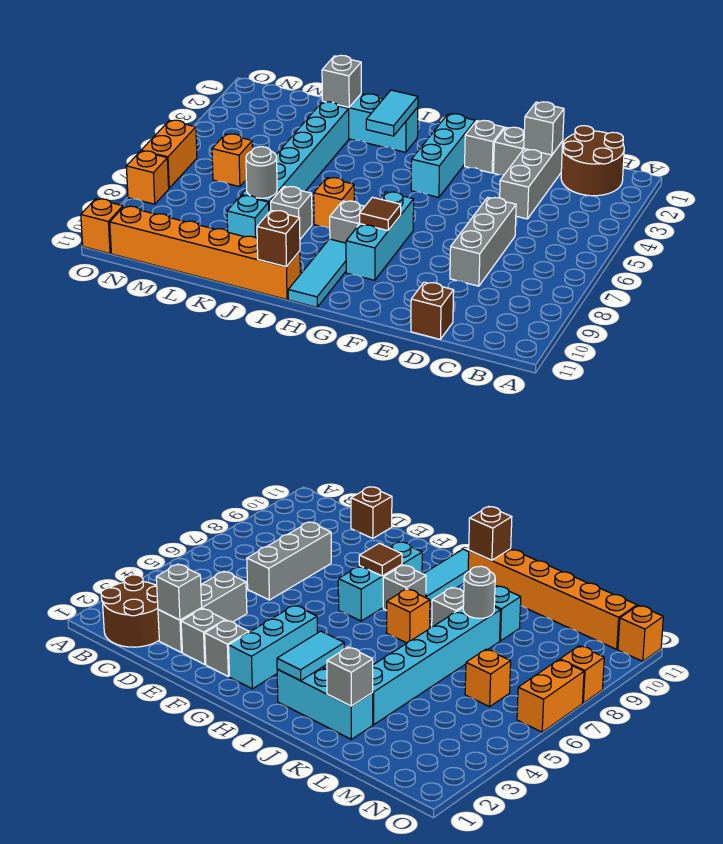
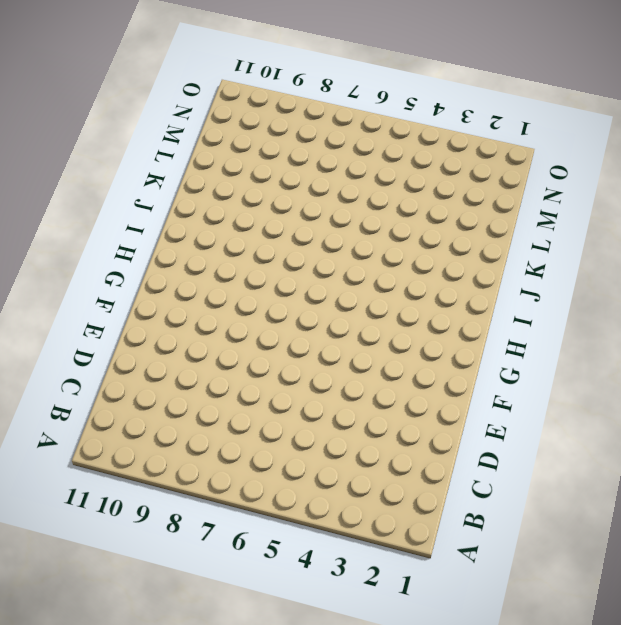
none -> brown round brick B1:C2 level 1
none -> grey brick D2:D4 level 1
none -> grey brick D6:D8 level 1

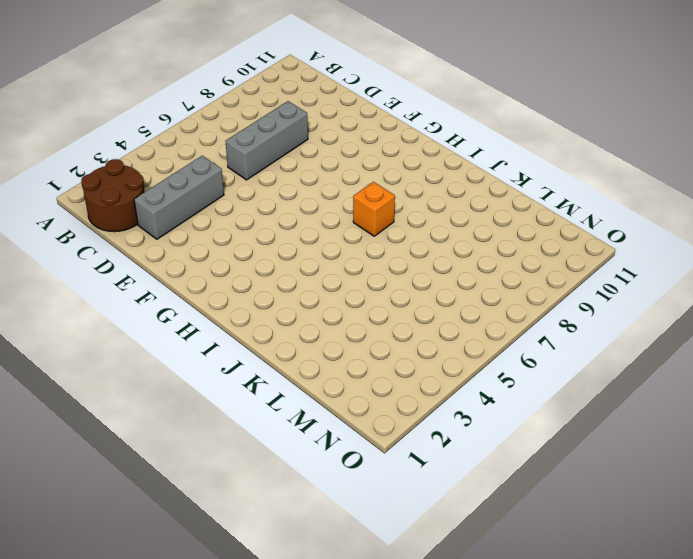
none -> brown brick D11 level 1
none -> grey brick E2 level 1
none -> grey brick F2 level 1

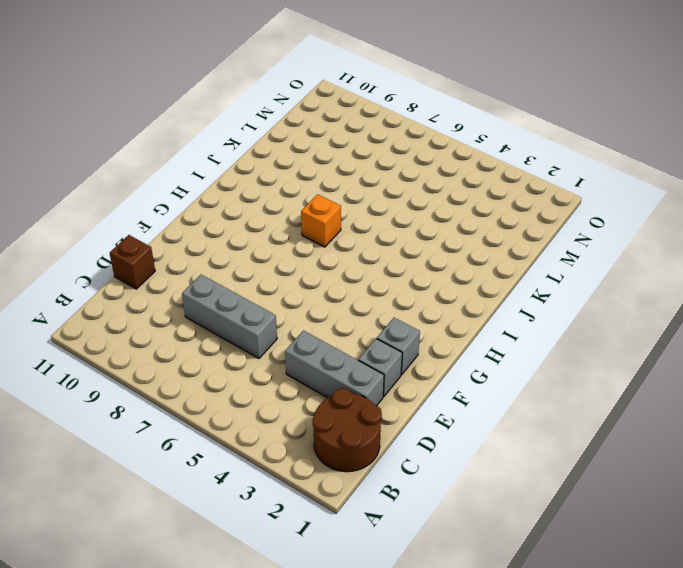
none -> cyan brick G2:G4 level 1
none -> cyan brick G7:G9 level 1
none -> grey brick H8 level 1

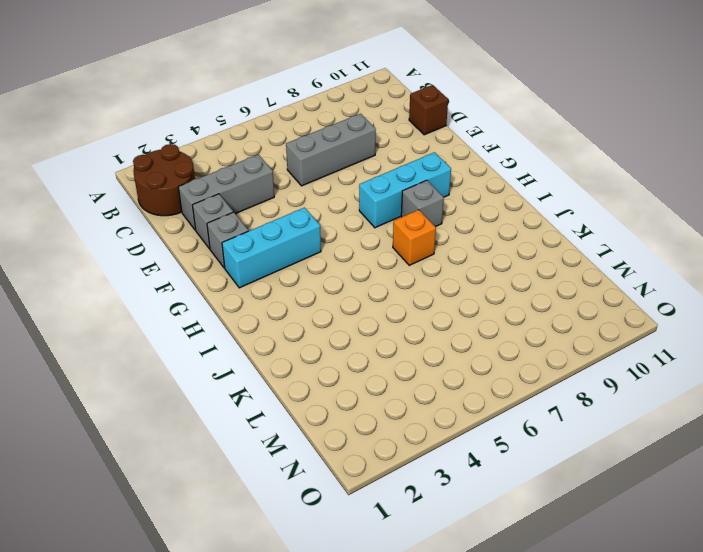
none -> cyan tile H9:H11 level 1
none -> cyan brick I2:K2 level 1
none -> orange brick I11:N11 level 1

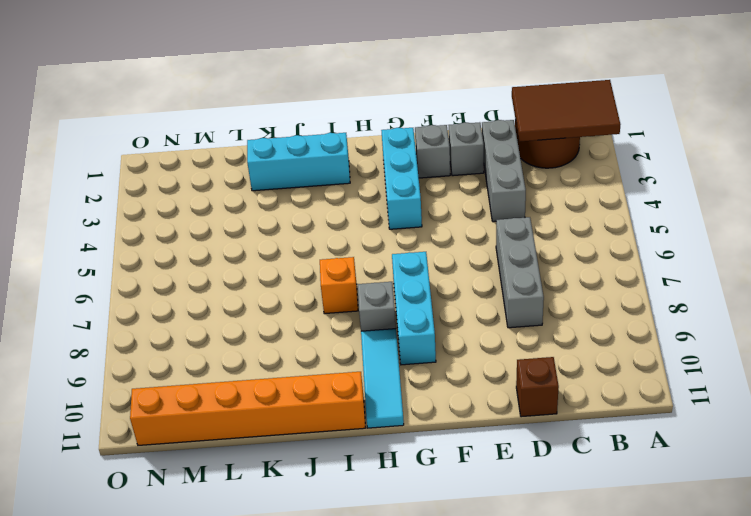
brown tile A1:C2 level 2 -> none
none -> grey brick J8 level 1
none -> cyan brick K3:K8 level 1
none -> cyan brick K9 level 1

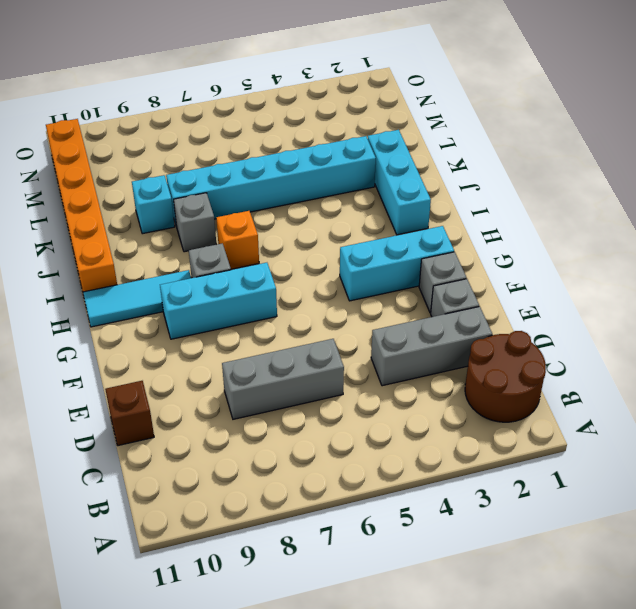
none -> orange brick M6 level 1
none -> orange brick O6:O7 level 1
none -> orange brick O8 level 1

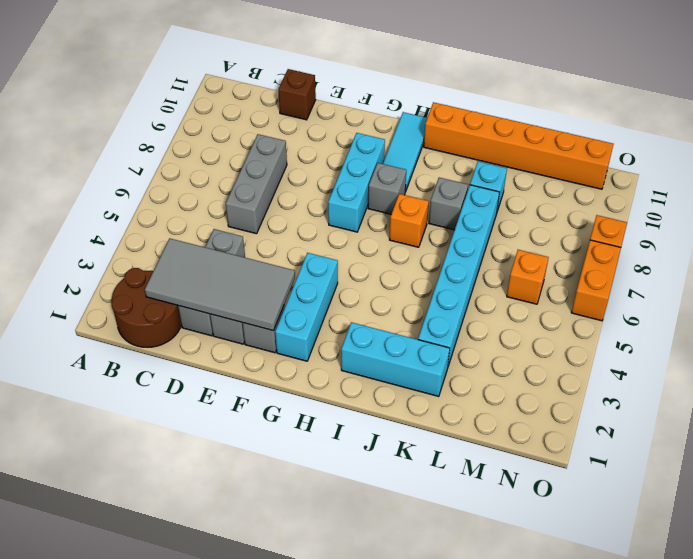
grey tile C2:F3 level 2 -> grey brick D2 level 2
none -> orange brick O11 level 1
none -> brown tile G8 level 2
none -> cyan tile I2:I3 level 2

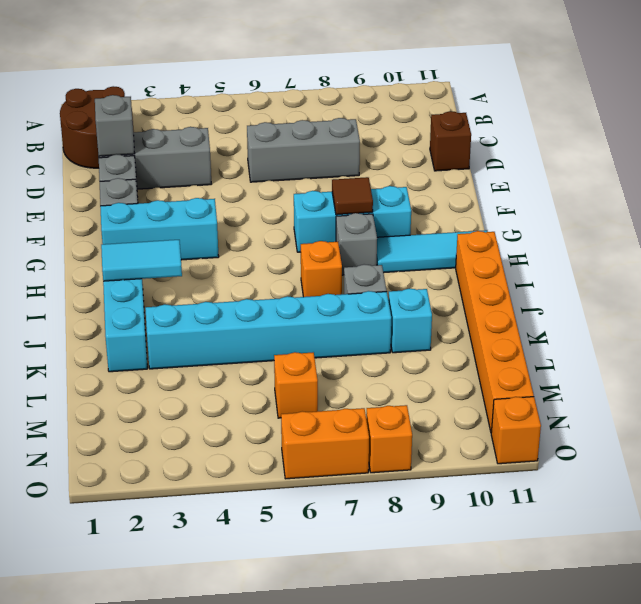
none -> brown brick I11 level 2
none -> grey brick K2 level 2
none -> grey round brick K8 level 2

